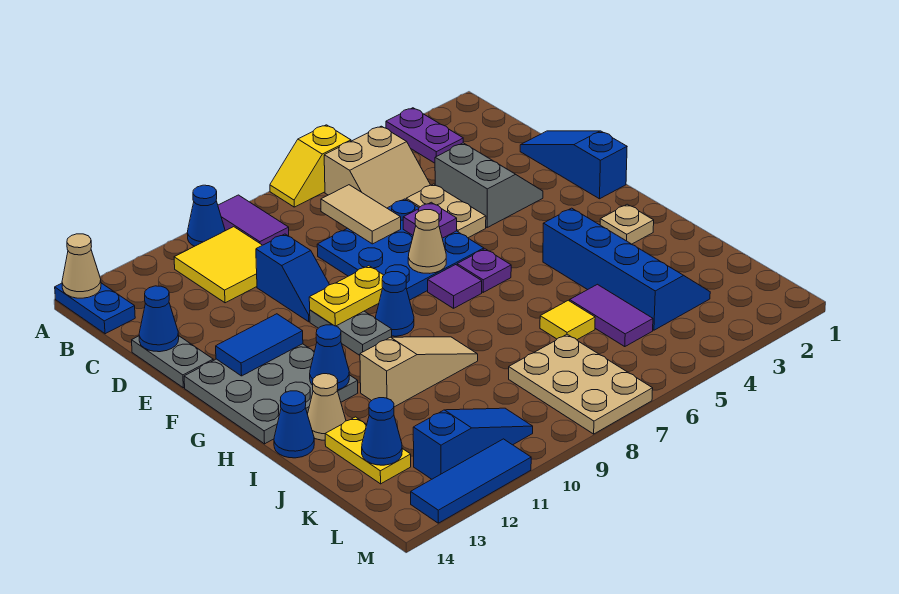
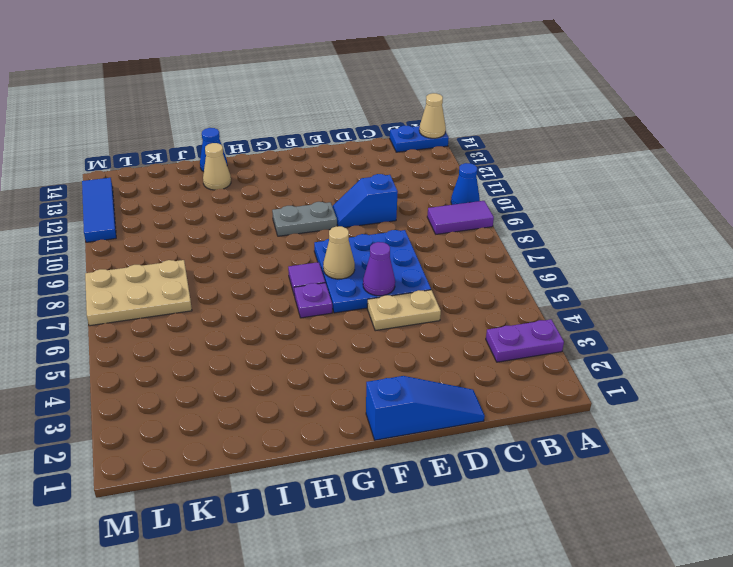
purple cone E6 level 2 -> purple plate E6 level 2
none -> yellow slope A6:A7 level 1 top 6
none -> tan slope B5:C6 level 1 top B
none -> yellow tile B10:C11 level 1
none -> grey slope D3:E4 level 1 top 4

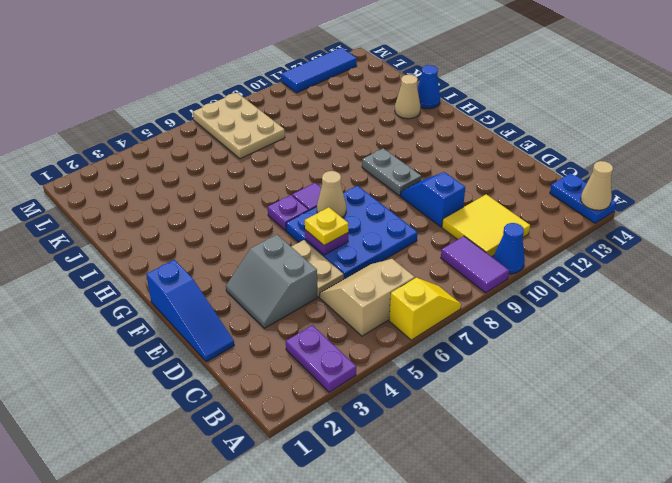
yellow plate E6 level 3 -> none
none -> grey plate D14:E14 level 1
none -> grey plate F12:H14 level 1
none -> blue cone G9 level 1
none -> tan plate H2 level 1

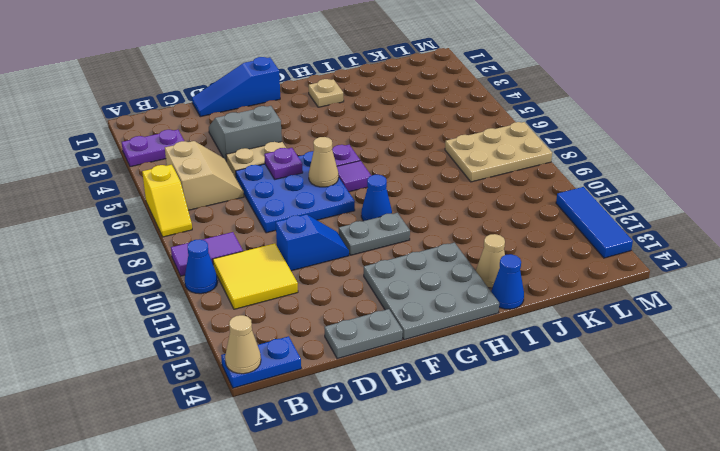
none -> blue slope H3:K4 level 1 top 4
none -> tan slope I9:I11 level 1 top 11
none -> purple tile J5:K5 level 1
none -> yellow tile J6 level 1

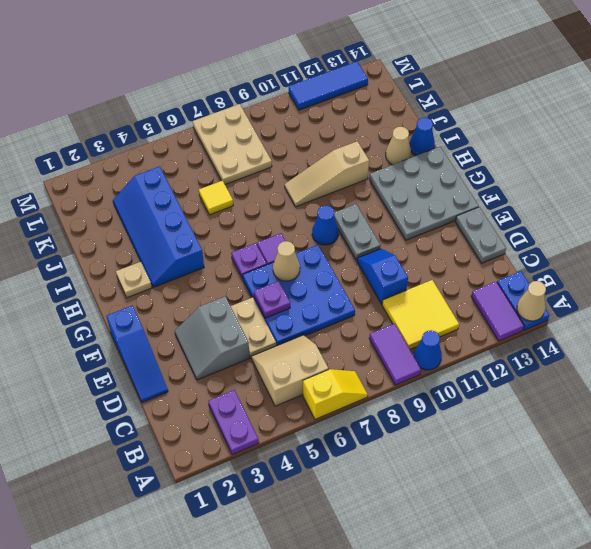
purple tile A13:B13 level 1 -> purple tile J5:K5 level 1
none -> yellow plate J13:K13 level 1
none -> blue slope L10:L12 level 1 top 12
none -> tan tile C7:D7 level 2
none -> blue cone D14 level 2

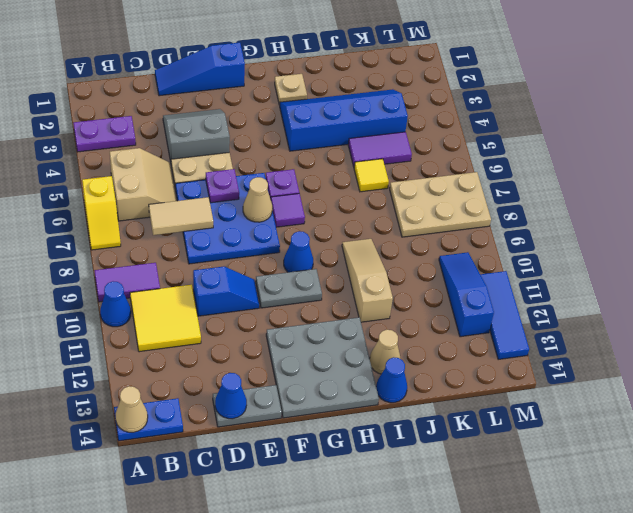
none -> yellow plate J13:K13 level 1
none -> yellow plate F9:F10 level 2
none -> blue tile F12:F13 level 2
none -> blue cone H12 level 2

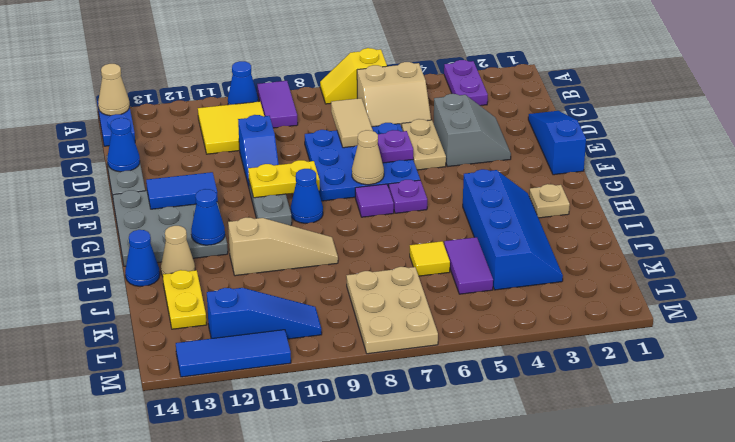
none -> blue cone K13 level 2

